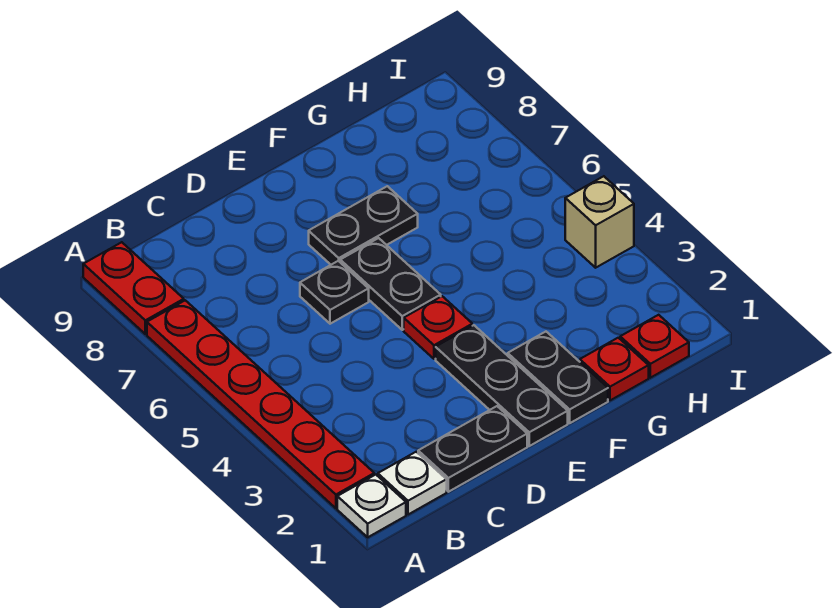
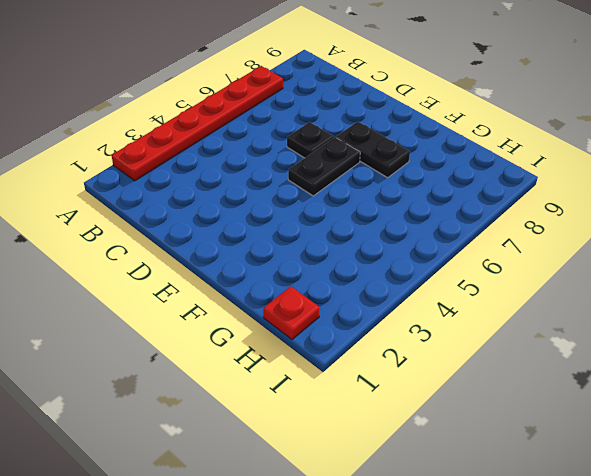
none -> white plate A1 level 1
none -> red plate A8:A9 level 1
none -> white plate B1 level 1

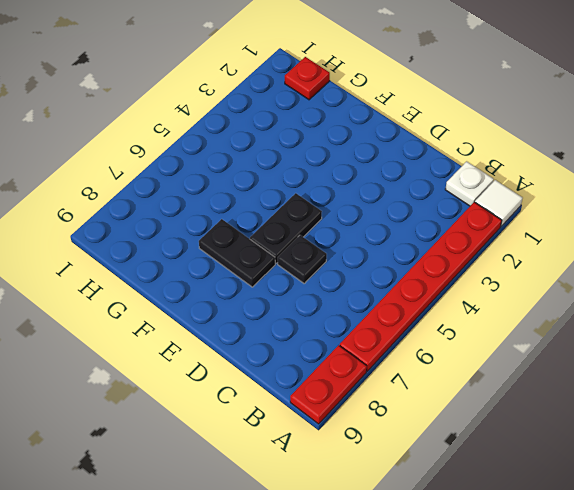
white tile A1 level 1 -> white plate A1 level 1
none -> black plate C1:D1 level 1
none -> black plate E1:E3 level 1
none -> red plate E4 level 1

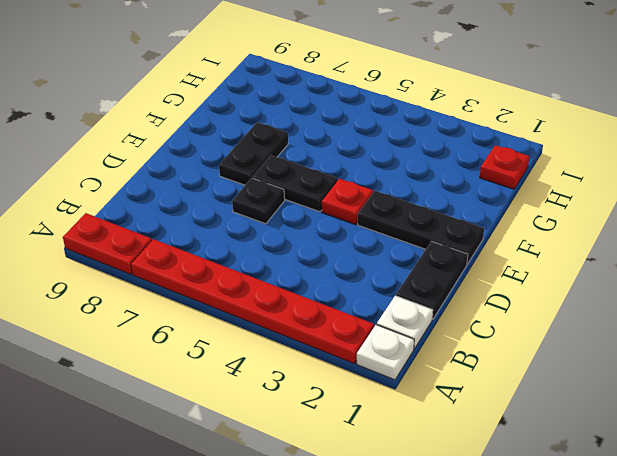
none -> black plate F1:F2 level 1
none -> red plate G1 level 1
none -> tan brick I4 level 1

